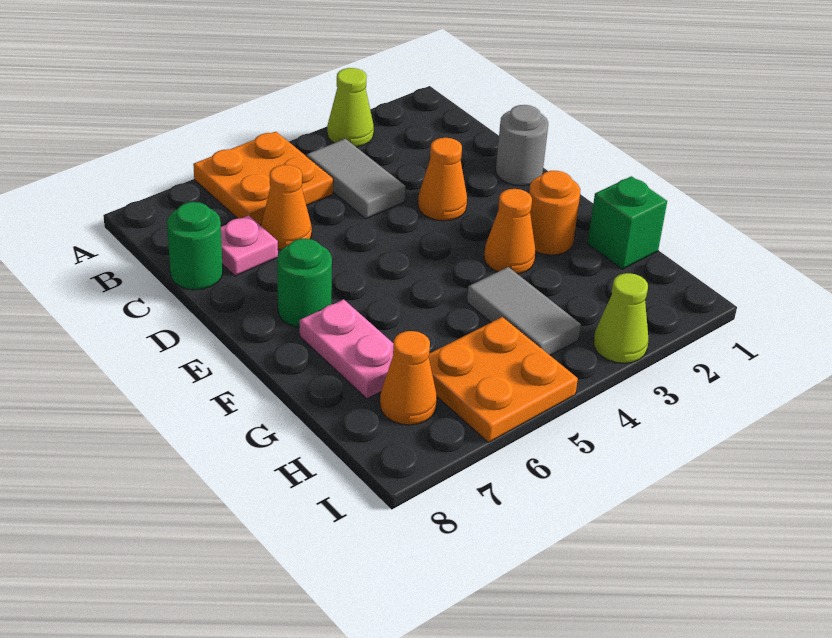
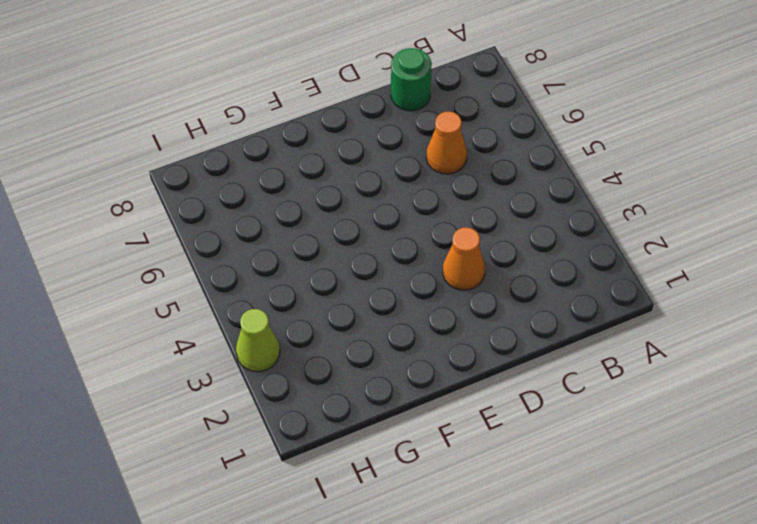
none -> lime cone A3 level 1
none -> orange plate A5:B6 level 1
none -> grey tile B4:C4 level 1

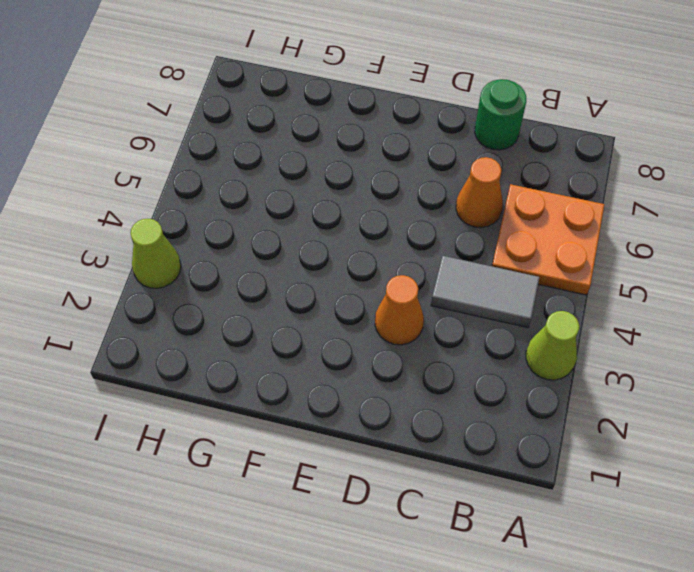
none -> pink plate C7 level 1
none -> grey round brick D1 level 1
none -> green round brick E7 level 1

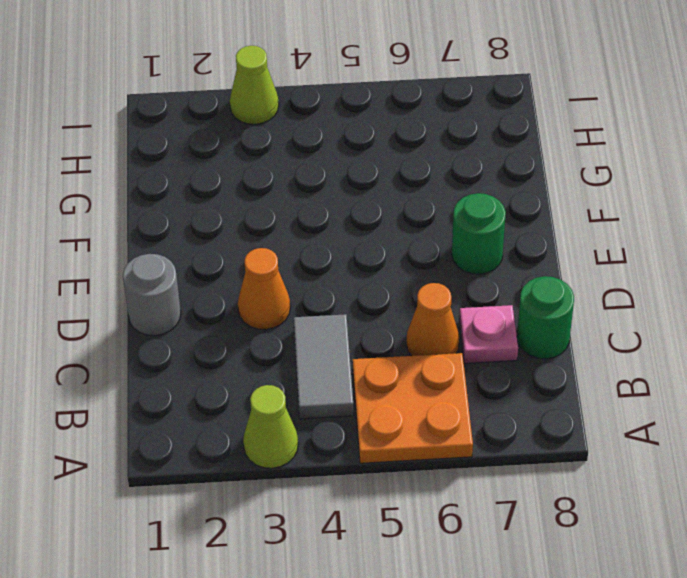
none -> orange round brick F2 level 1
none -> orange cone F3 level 1
none -> pink plate F7:G7 level 1

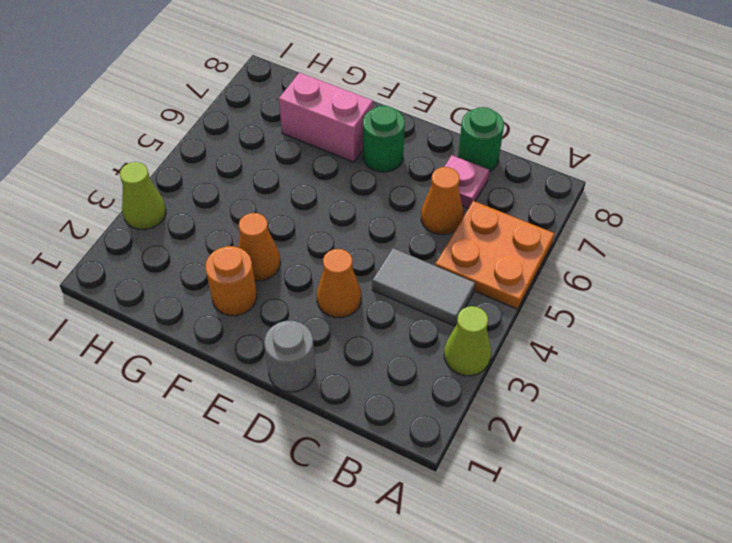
pink brick F7:G7 level 1 -> pink plate F7:G7 level 1
none -> green brick G1 level 1
none -> grey tile G4:H4 level 1
none -> orange plate H5:I6 level 1

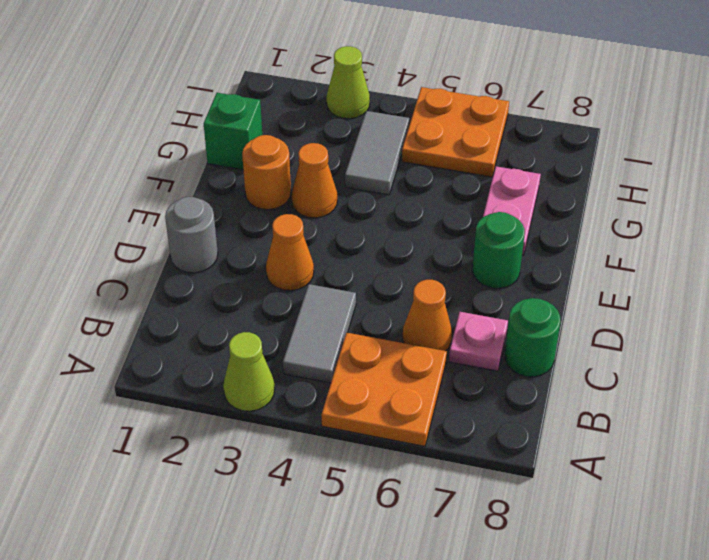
none -> orange cone H7 level 1

